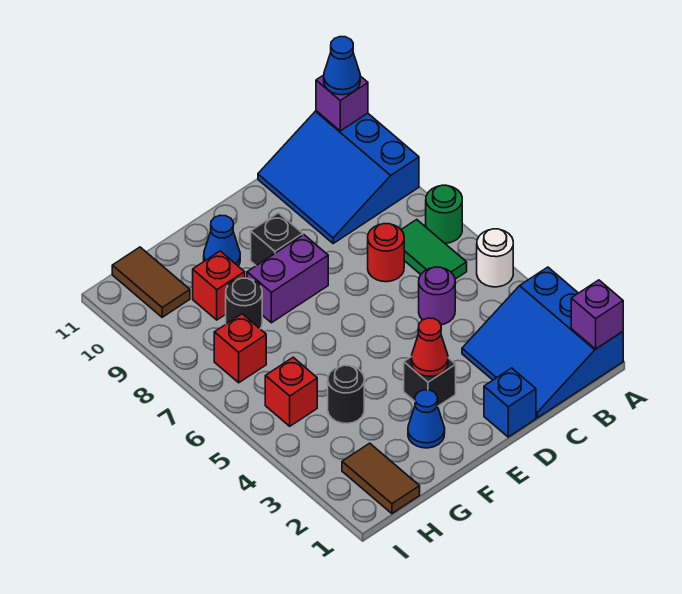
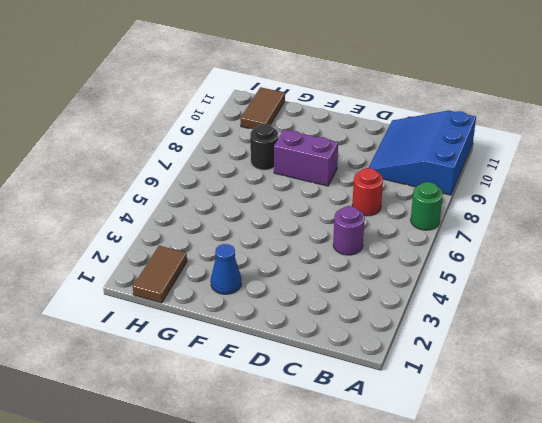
none -> blue slope A1:C3 level 1 top A
none -> white round brick A5 level 1
none -> green tile B6:B7 level 1

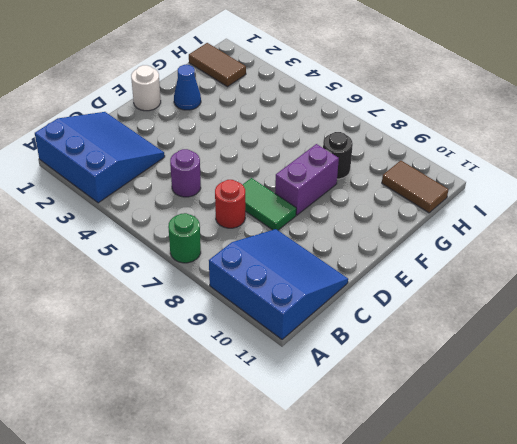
green tile D7:D8 level 1 -> green tile B6:B7 level 1
white round brick E1 level 1 -> white round brick A5 level 1
none -> blue brick D1 level 1
none -> black brick E3 level 1
none -> black brick E9 level 1

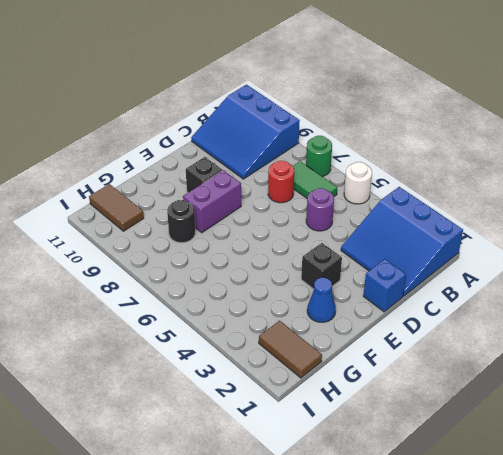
none -> blue cone F10 level 1
none -> black round brick G4 level 1
none -> red brick G9 level 1

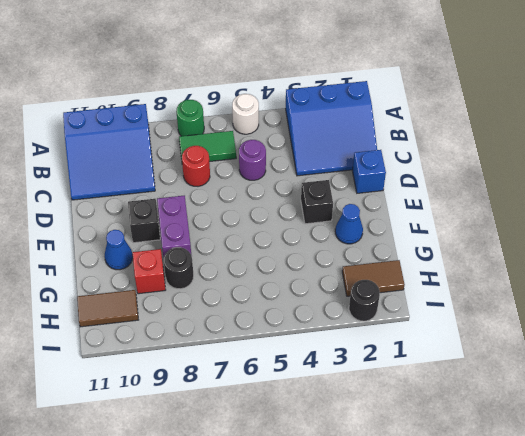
black round brick I2 level 1 -> black round brick G4 level 1
none -> red brick H5 level 1
none -> red brick H7 level 1
none -> purple brick A1 level 2

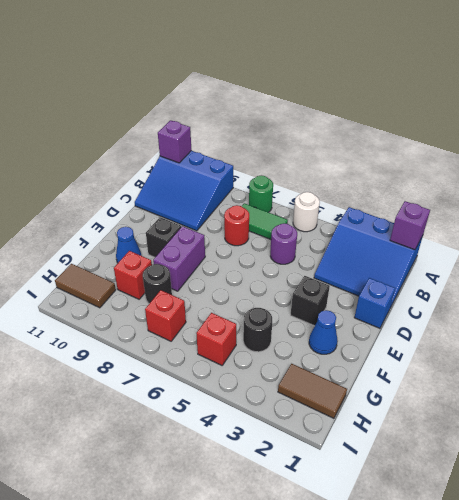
none -> red cone E3 level 2
none -> blue cone A11 level 3

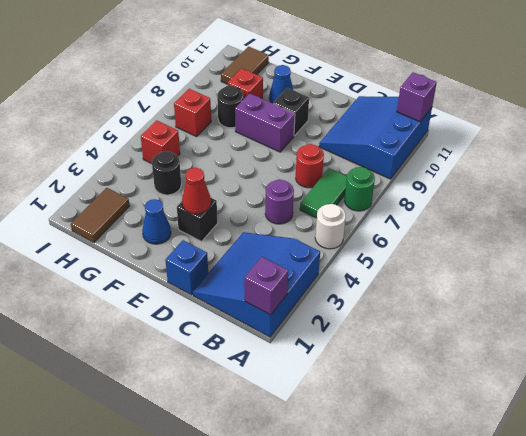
none -> blue cone A11 level 3

